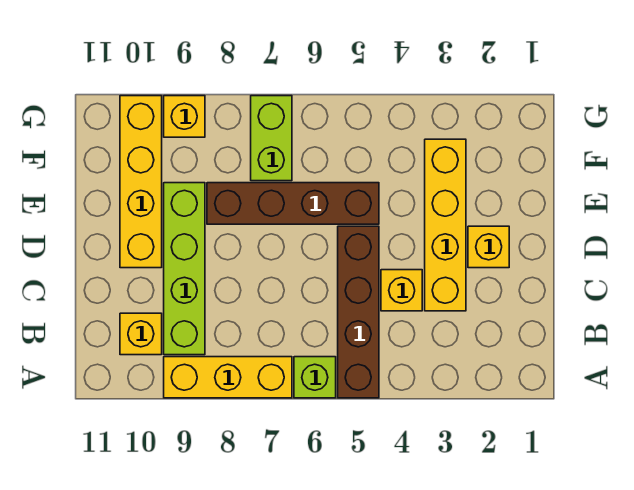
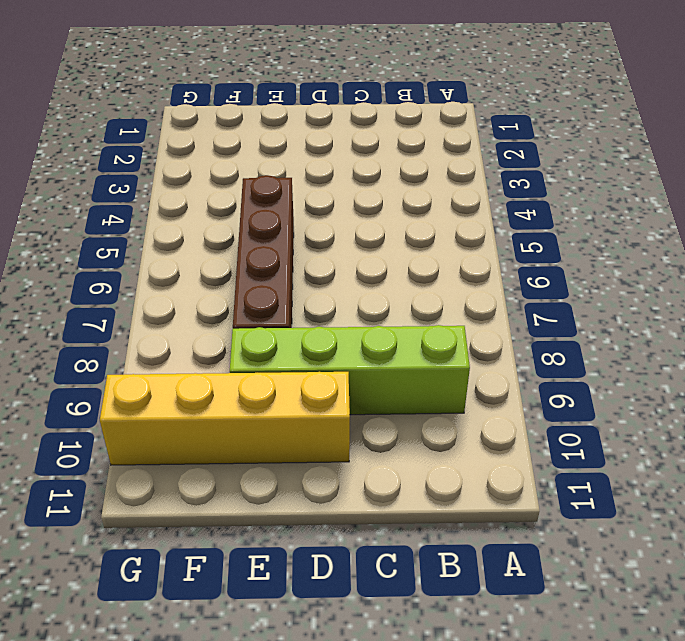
none -> brown brick A5:D5 level 1
none -> lime brick A6 level 1
none -> yellow brick A7:A9 level 1

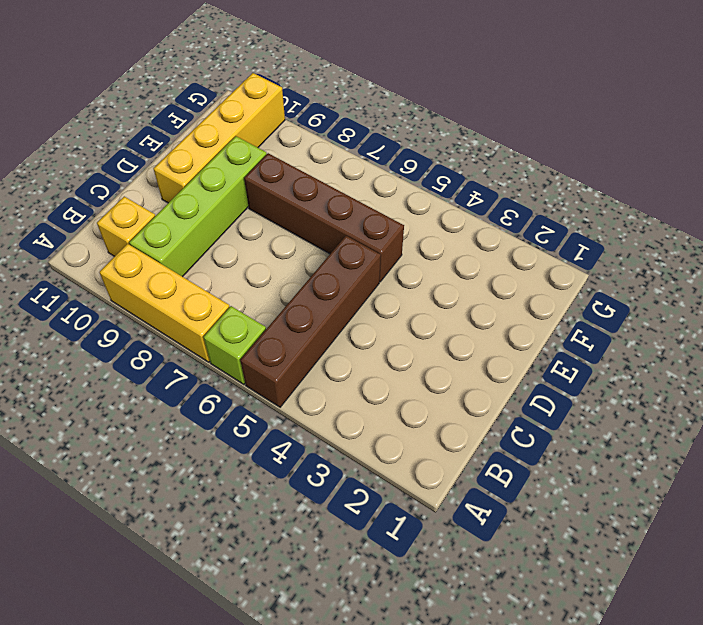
none -> yellow brick C3:F3 level 1
none -> yellow brick C4 level 1
none -> yellow brick D2 level 1

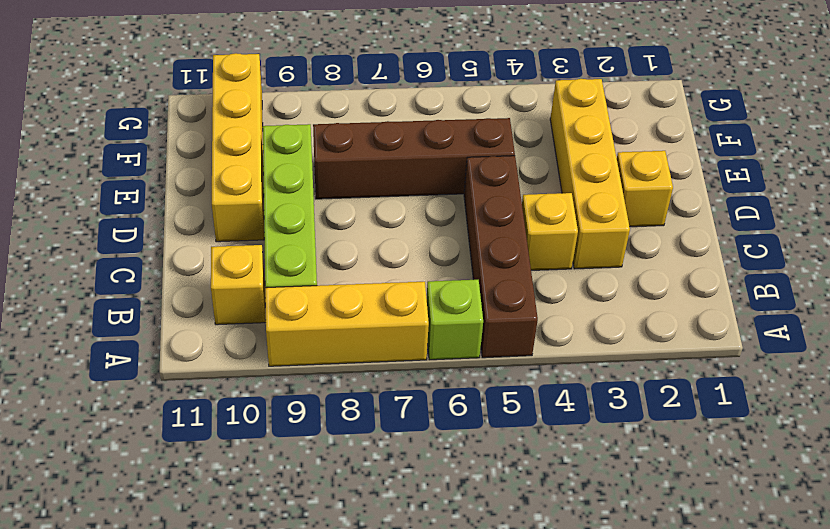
none -> lime brick F7:G7 level 1
none -> yellow brick G9 level 1

